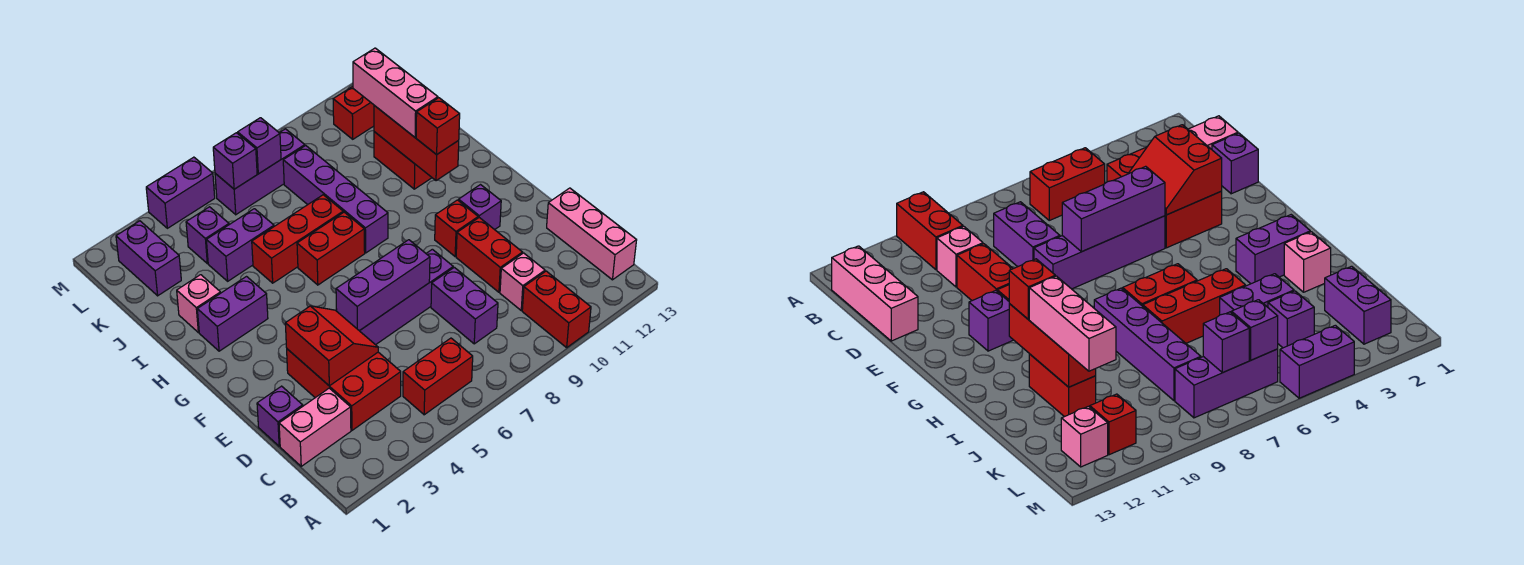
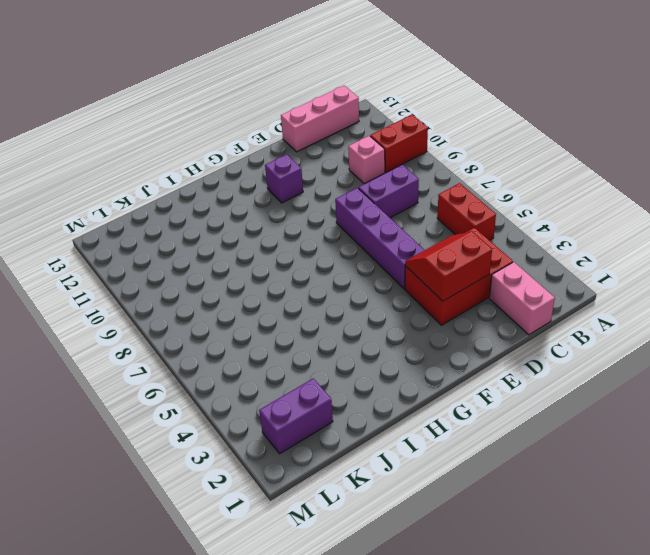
none -> purple brick D1 level 1
none -> red brick D10:E10 level 1
none -> red brick F10 level 1
none -> purple brick H2:H3 level 1

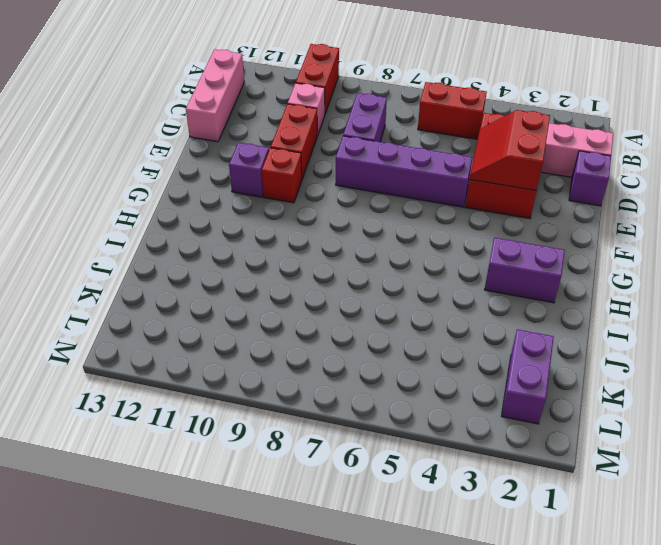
none -> red brick H6:H7 level 1
none -> purple brick H8:K8 level 1
none -> pink brick I2 level 1
none -> red brick I5:I7 level 1

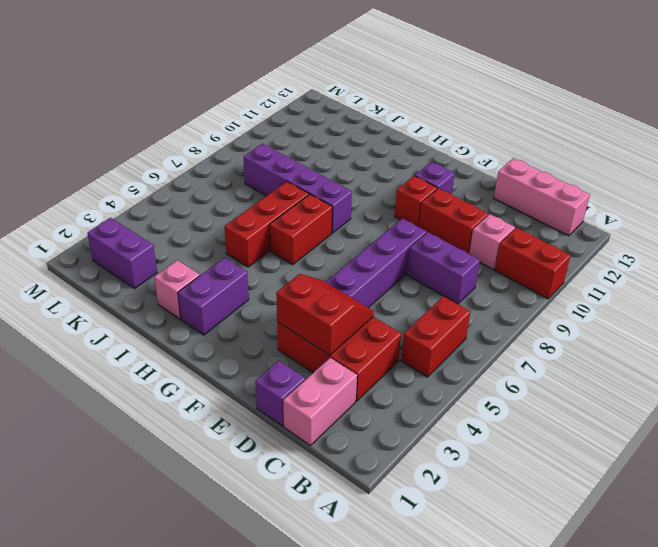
none -> red brick I11:J11 level 1
none -> purple brick J4:J5 level 1
none -> purple brick K4 level 1
none -> purple brick L6:L8 level 1

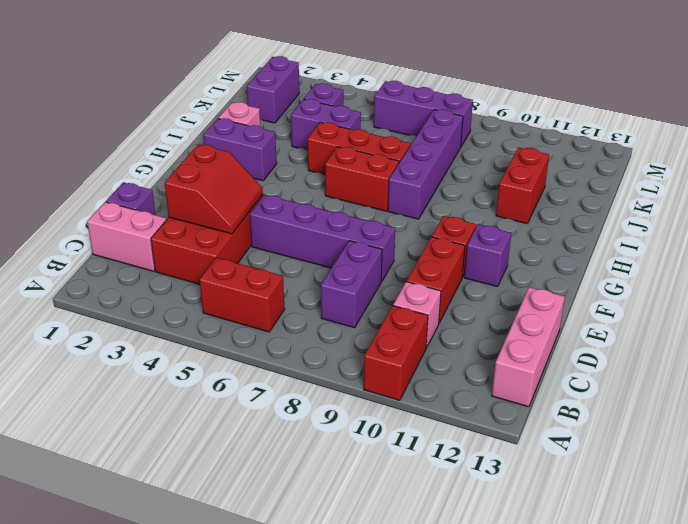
none -> red brick L11 level 1
none -> pink brick L12 level 1
none -> purple brick M4:M5 level 1
none -> purple brick E5:E7 level 2

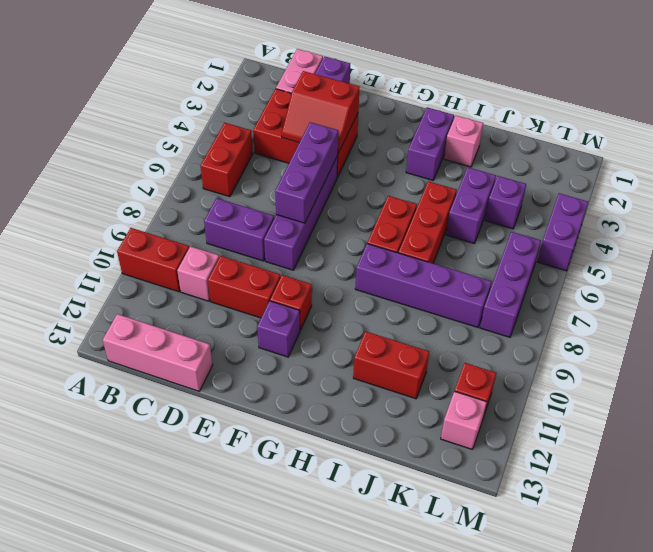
none -> purple brick K2:L2 level 1
none -> red brick H11:J11 level 2
none -> purple brick L6 level 2
none -> purple brick L7 level 2

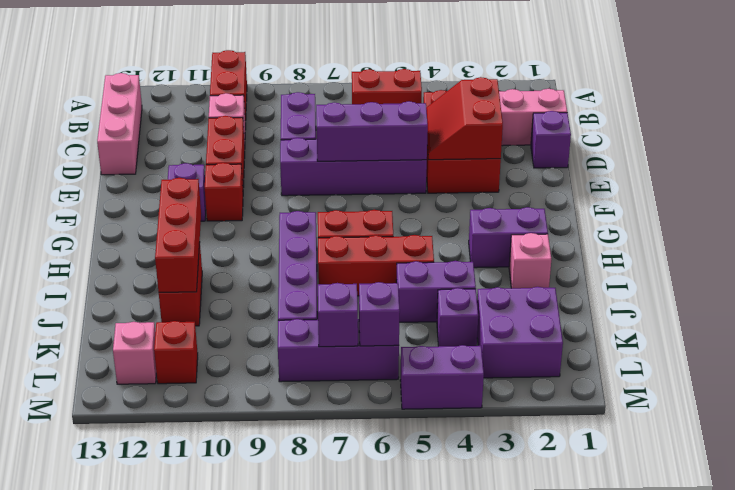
purple brick K2:L3 level 1 -> purple brick K2:L2 level 1
none -> red brick H11 level 3
none -> pink brick I11:K11 level 3

